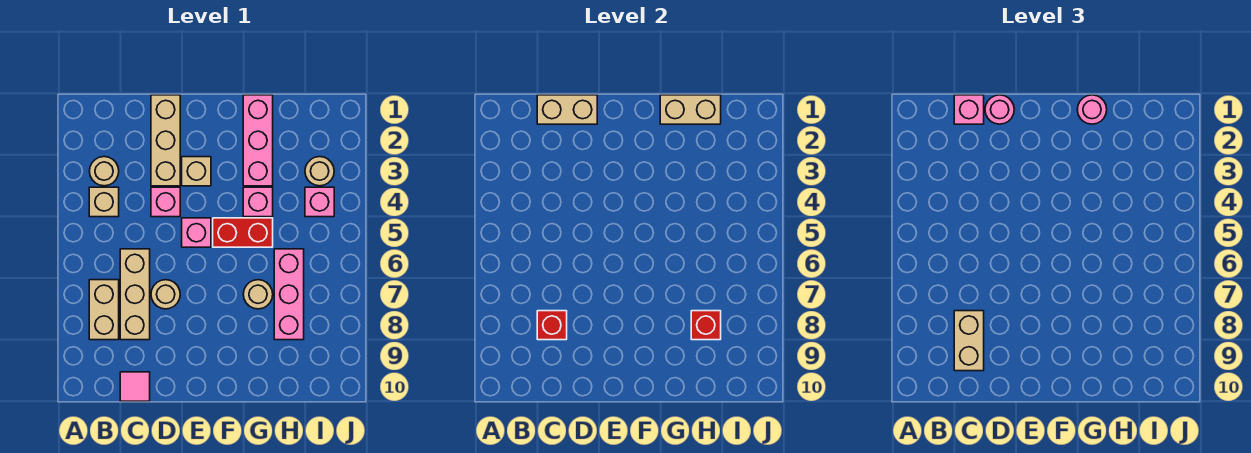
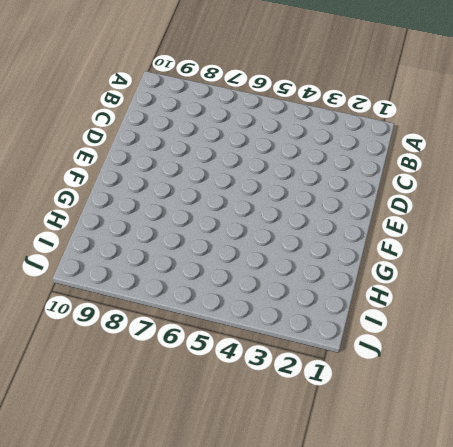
none -> tan round brick B3 level 1
none -> tan brick B4 level 1
none -> tan brick B7:B8 level 1

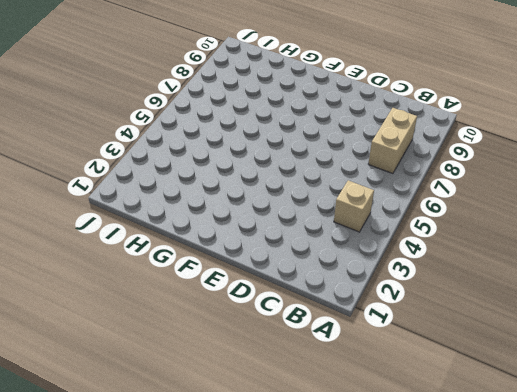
none -> tan round brick B3 level 1
none -> tan brick C6:C8 level 1
none -> pink tile C10 level 1

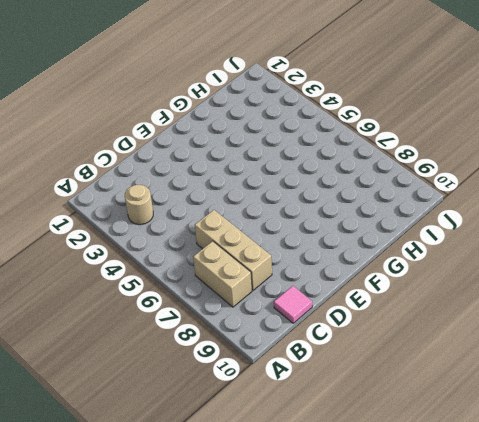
none -> tan brick B4 level 1
none -> tan brick D1:D3 level 1
none -> pink brick D4 level 1

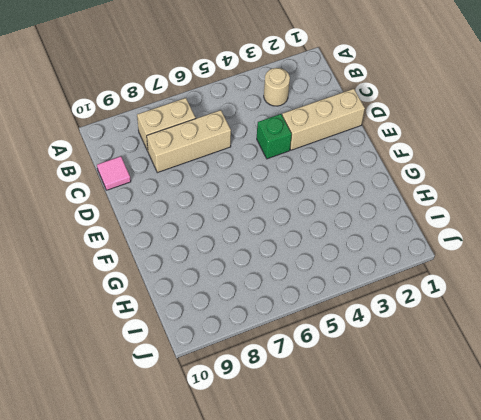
green brick D4 level 1 -> pink brick D4 level 1
none -> tan brick B4 level 1
none -> tan round brick D7 level 1
none -> tan brick E3 level 1

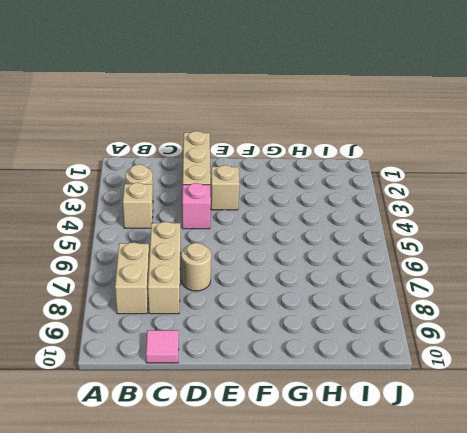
none -> pink brick E5 level 1
none -> red brick F5:G5 level 1
none -> pink brick G1:G3 level 1

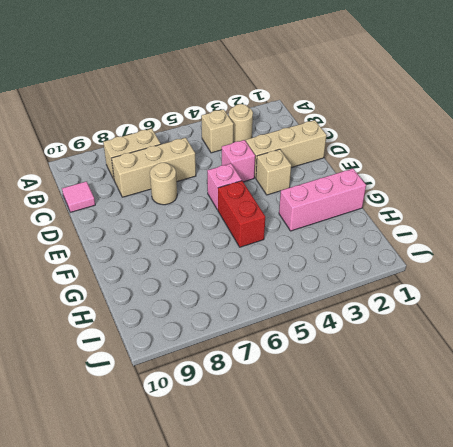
none -> pink brick G4 level 1
none -> tan round brick G7 level 1
none -> pink brick H6:H8 level 1

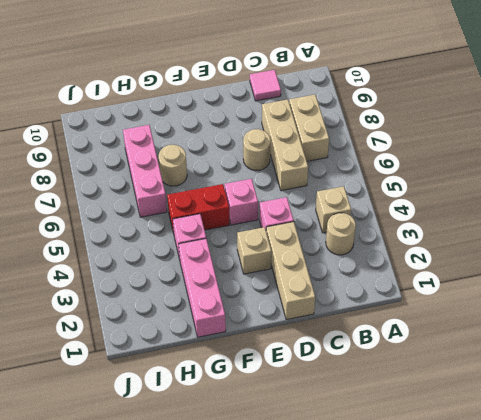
none -> tan round brick I3 level 1
none -> pink brick I4 level 1
none -> tan brick C1:D1 level 2

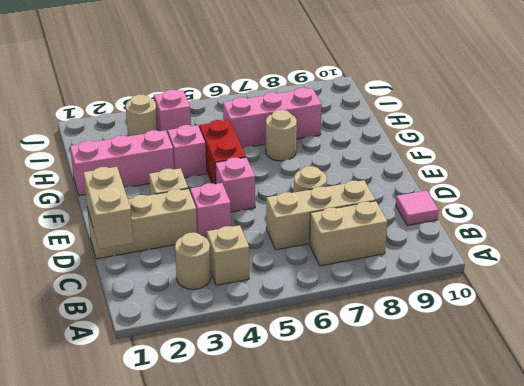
none -> red brick C8 level 2
none -> tan brick G1:H1 level 2
none -> red brick H8 level 2

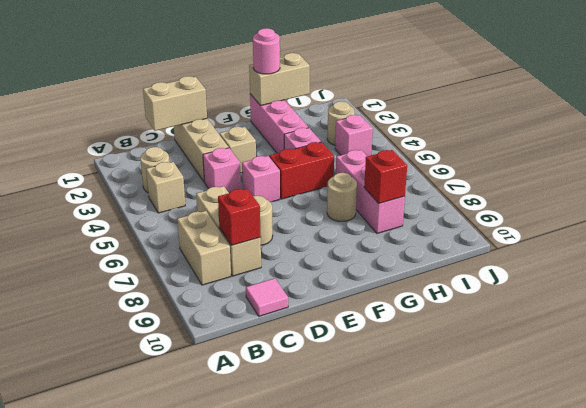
none -> pink brick C1 level 3
none -> tan brick C8:C9 level 3
none -> pink round brick D1 level 3

